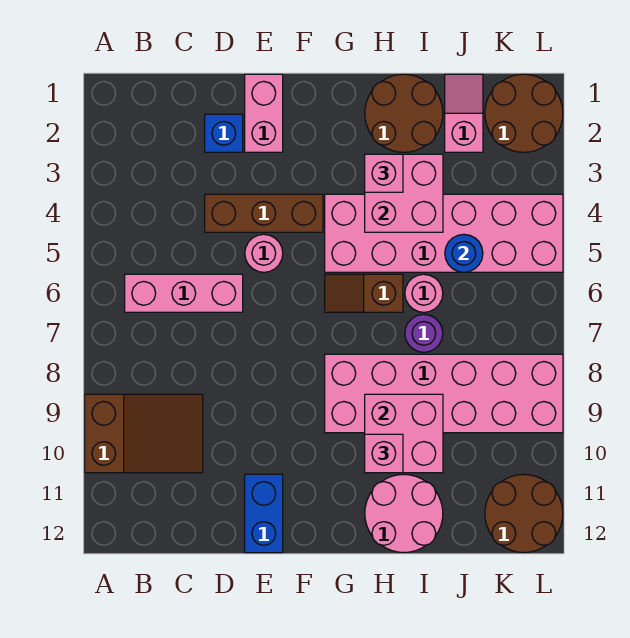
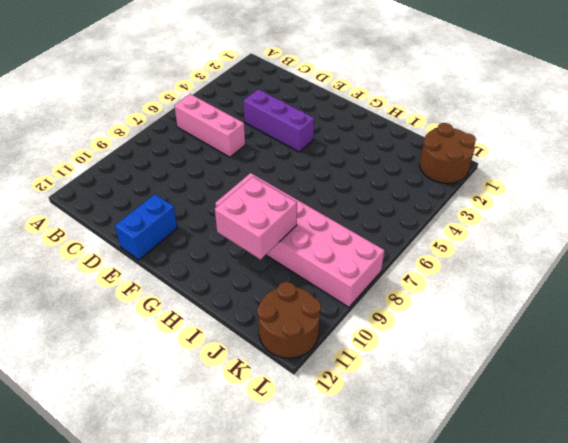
purple brick D4:F4 level 1 -> brown brick D4:F4 level 1
none -> brown slope A9:C10 level 1 top A
none -> blue brick D2 level 1
none -> pink brick E1:E2 level 1

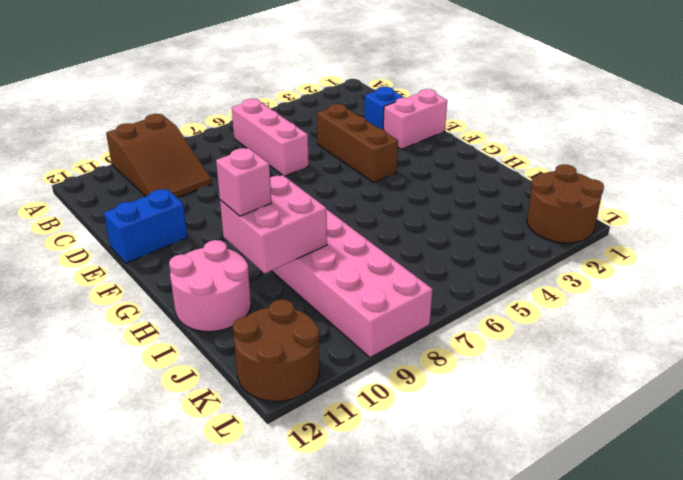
none -> pink round brick E5 level 1
none -> pink brick G4:L5 level 1
none -> brown slope G6:H6 level 1 top H

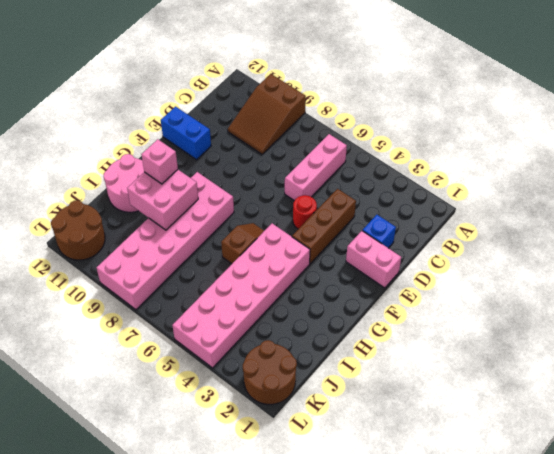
red round brick E5 level 1 -> pink round brick E5 level 1
none -> brown round brick H1:I2 level 1
none -> pink round brick I6 level 1
none -> purple round brick I7 level 1

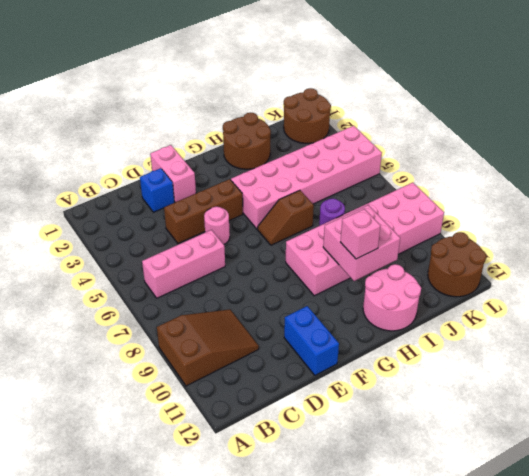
none -> pink round brick I6 level 1
none -> pink slope J1:J2 level 1 top 2
none -> pink brick H3:I4 level 2

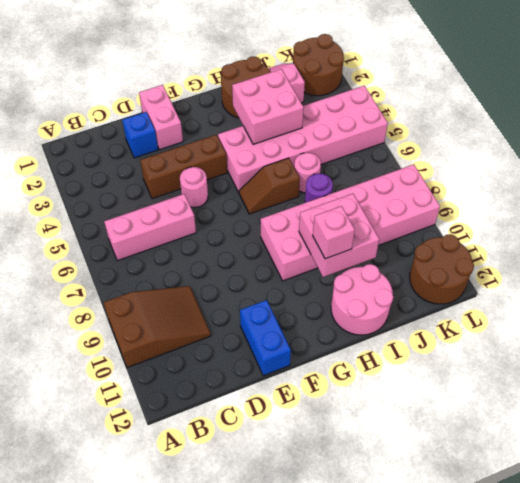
none -> blue round brick J5 level 2
none -> pink brick H3 level 3

